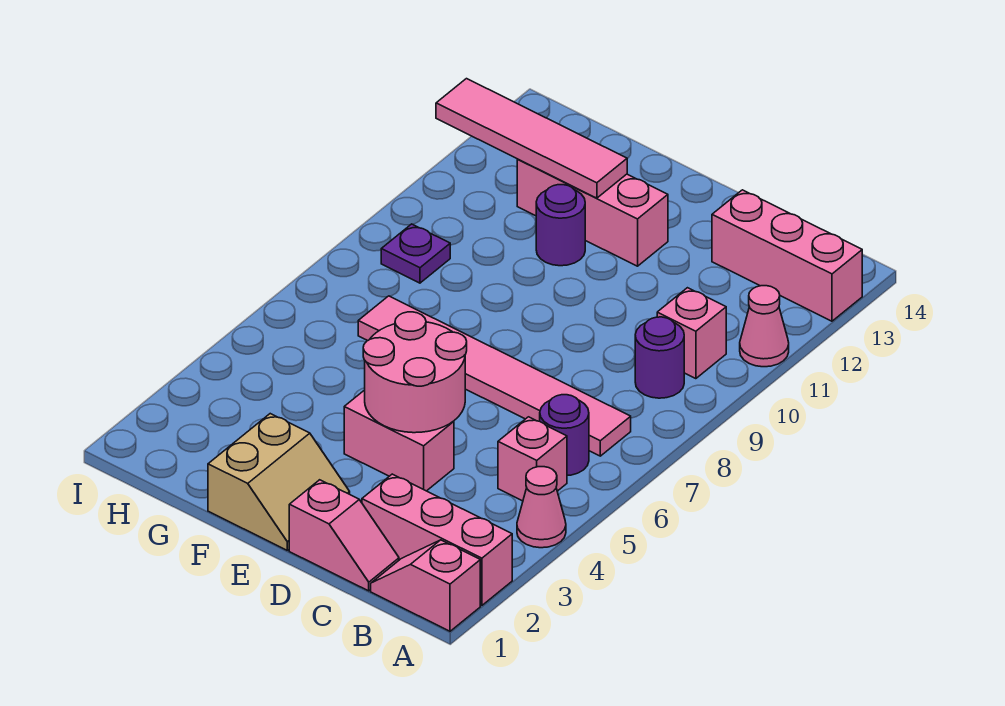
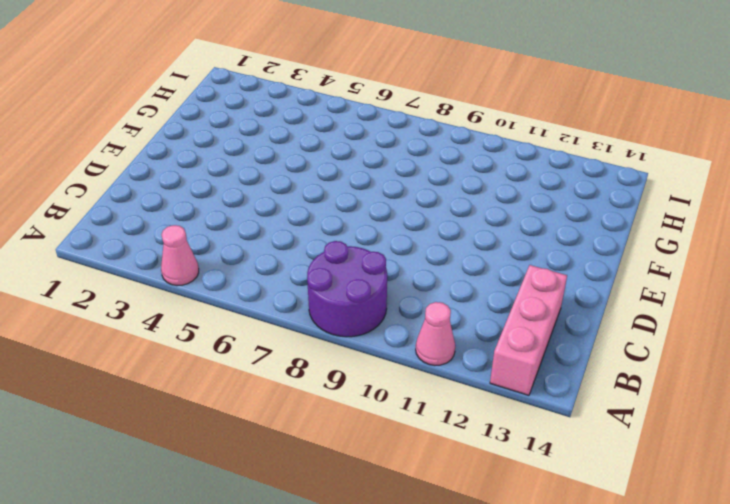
purple round brick A8:B9 level 1 -> purple round brick B9 level 1
none -> pink slope A1:B1 level 1 top A
none -> pink brick A2:C2 level 1
none -> pink brick B5 level 1

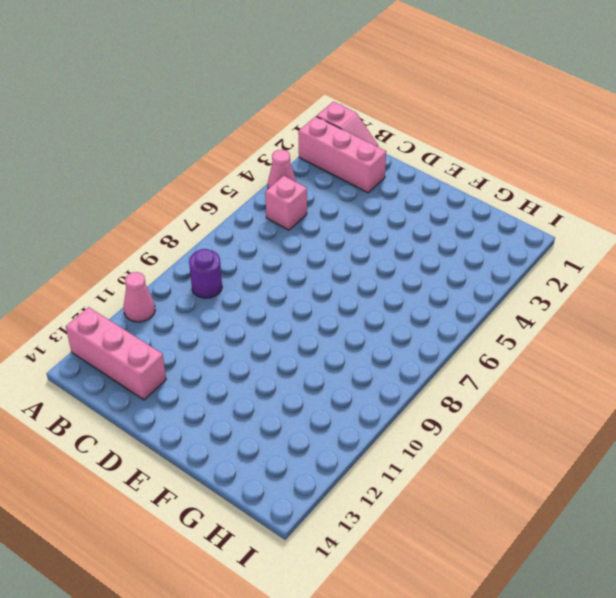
none -> purple round brick B6 level 1
none -> pink tile B7:G7 level 1
none -> pink brick B10 level 1

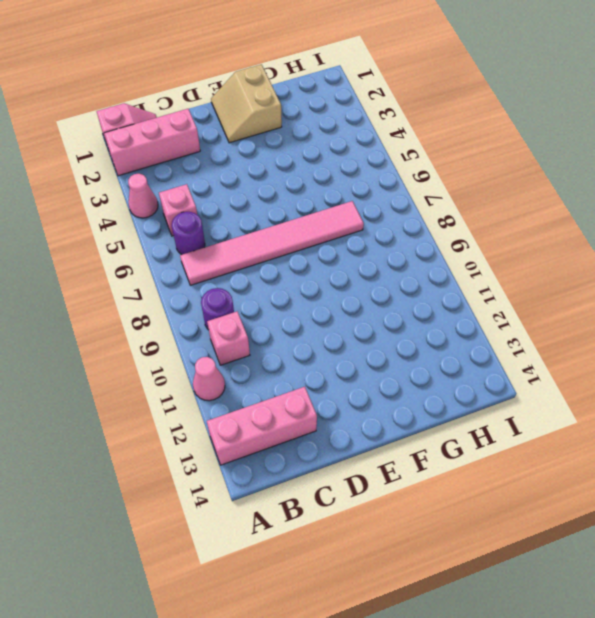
none -> pink slope C1:D1 level 1 top D
none -> pink brick D4:E4 level 1
none -> pink brick E12:G12 level 1

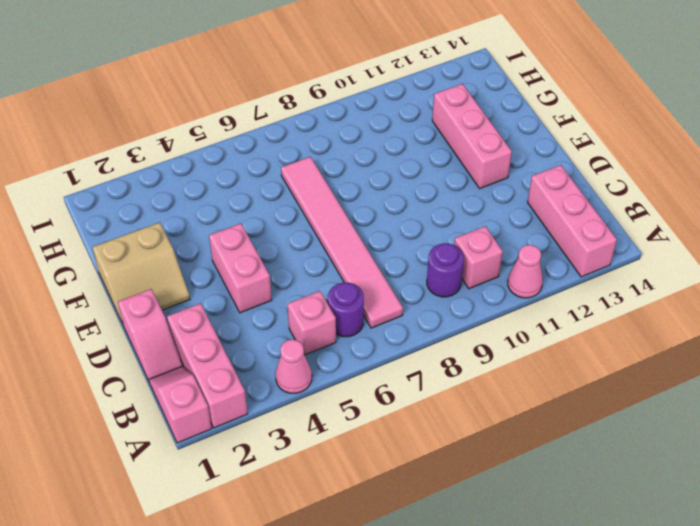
none -> purple round brick F11 level 1
none -> purple plate H9 level 1
none -> pink round brick D4:E5 level 2

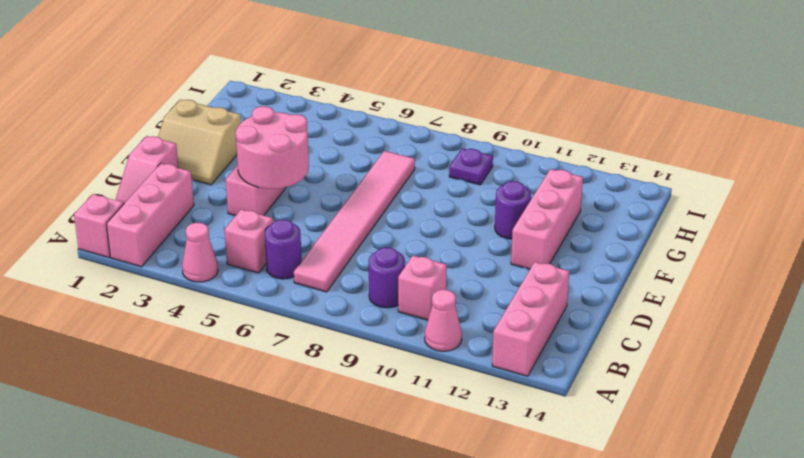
none -> pink tile F12:I12 level 2

